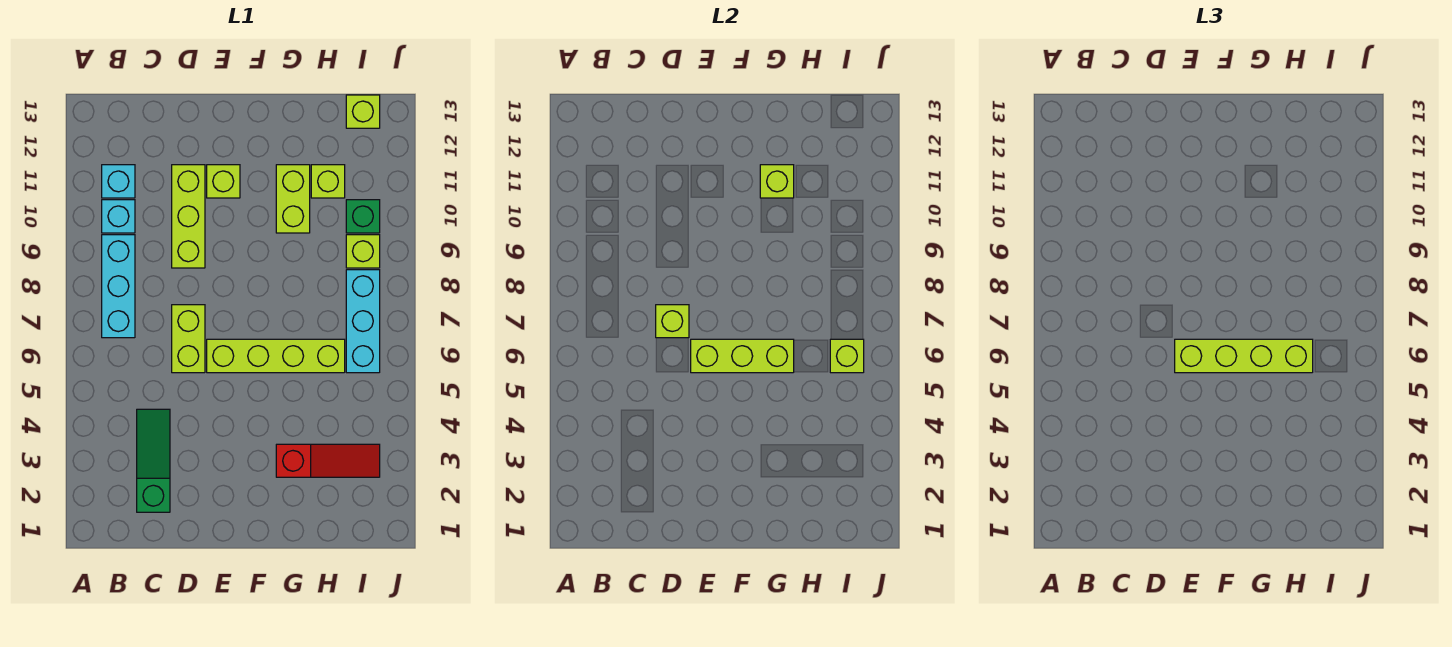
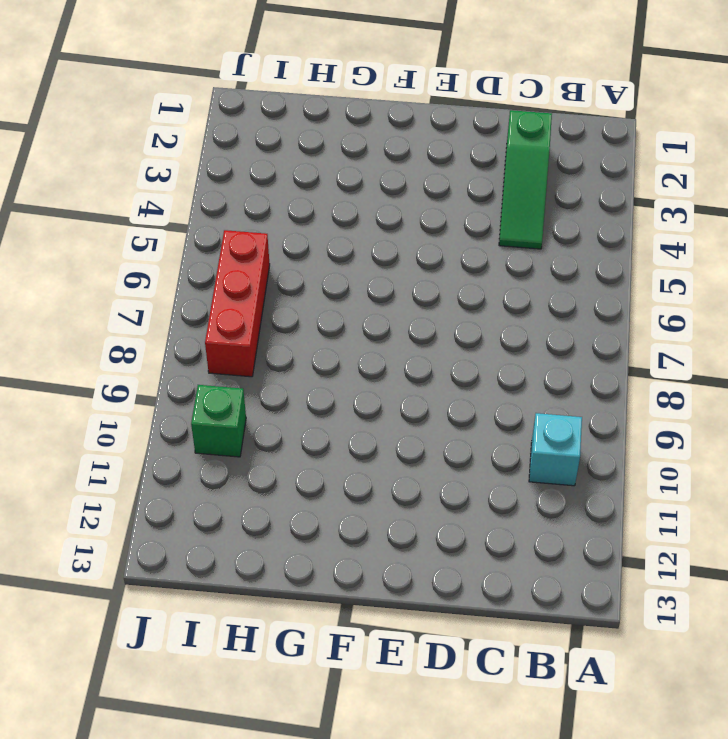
red brick I6:I8 level 1 -> cyan brick I6:I8 level 1
none -> cyan brick B7:B9 level 1
none -> cyan brick B11 level 1
none -> lime brick D6:D7 level 1

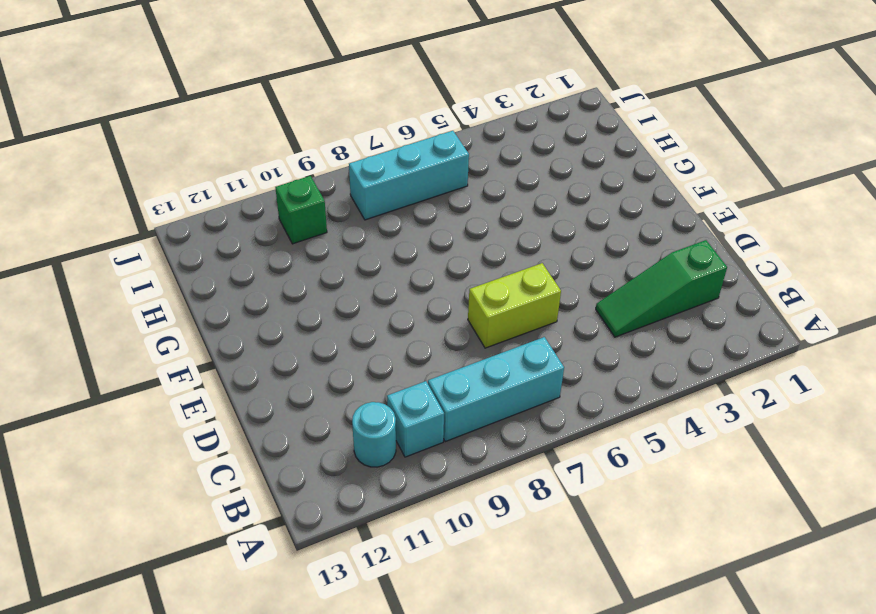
cyan round brick B11 level 1 -> cyan brick B11 level 1
none -> lime brick D9:D11 level 1
none -> lime brick E6:H6 level 1
none -> lime brick E11 level 1

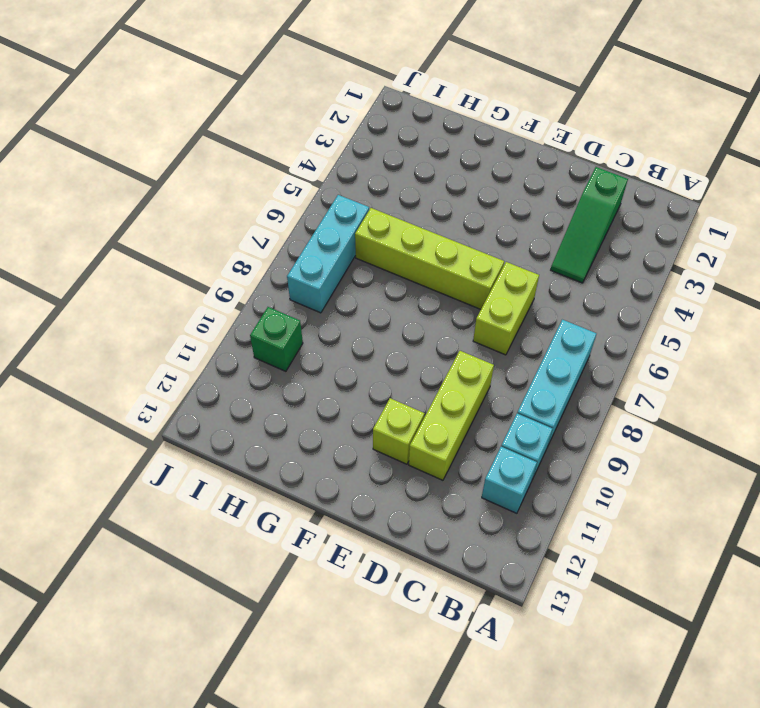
none -> red slope G3:I3 level 1 top G
none -> lime brick G10:G11 level 1
none -> lime brick H11 level 1

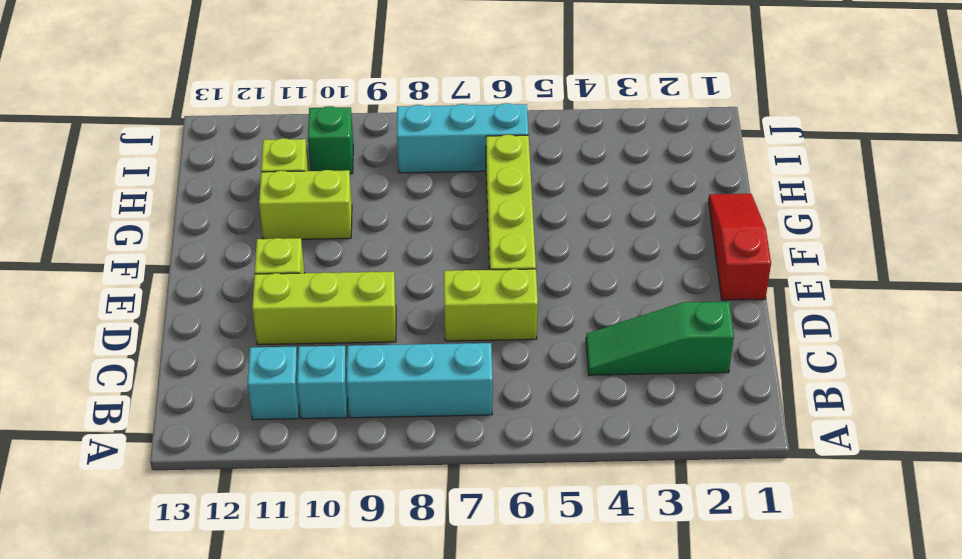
red slope E1:G1 level 1 top E -> red slope G3:I3 level 1 top G
none -> lime brick I9 level 1
none -> lime brick I13 level 1
none -> lime brick D7 level 2

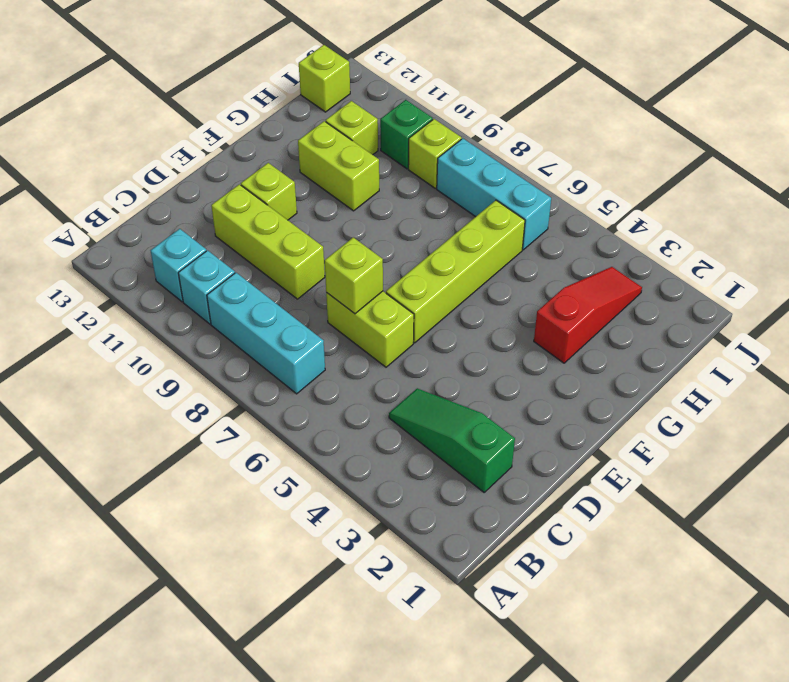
none -> lime brick E6:G6 level 2
none -> lime brick G11 level 2
none -> lime brick I6 level 2

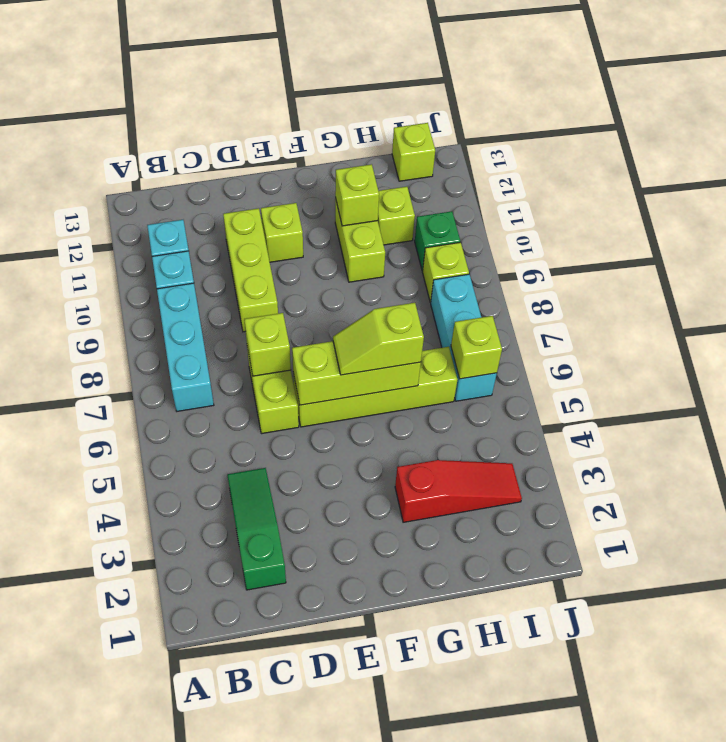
lime slope F6:G6 level 3 top G -> lime brick E6:H6 level 3

